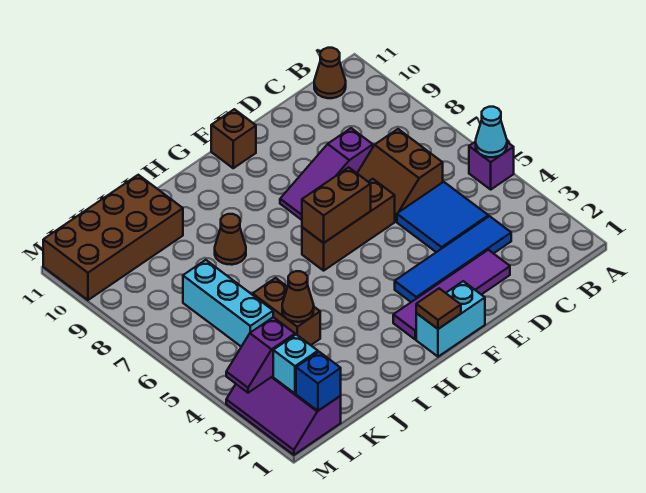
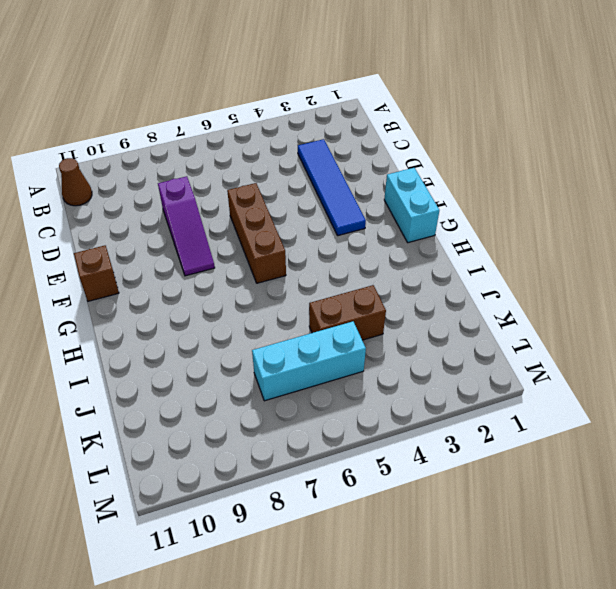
none -> purple brick A5 level 1
none -> blue tile C4:D5 level 1
none -> brown slope C6:D7 level 1 top C

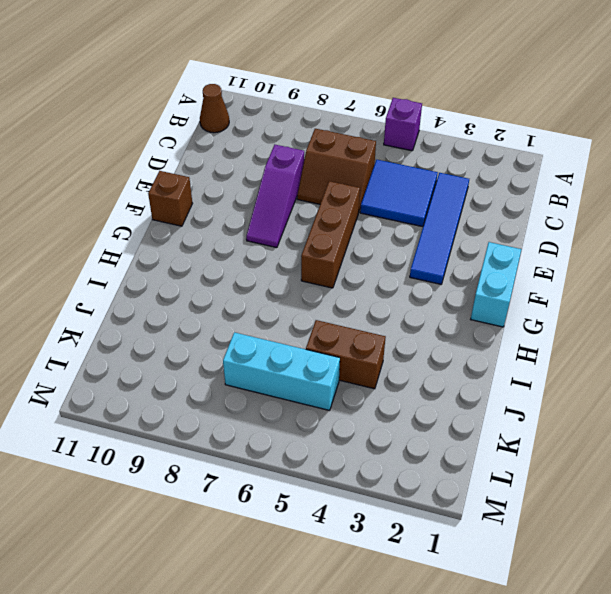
none -> purple tile D2:G2 level 1
none -> brown cone I8 level 1
none -> brown brick J10:M11 level 1

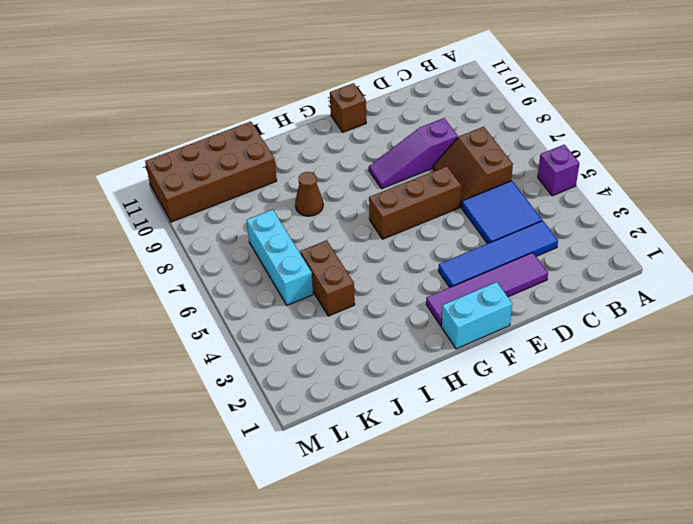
none -> brown cone B11 level 1
none -> purple slope L1:M3 level 1 top L
none -> cyan cone A5 level 2

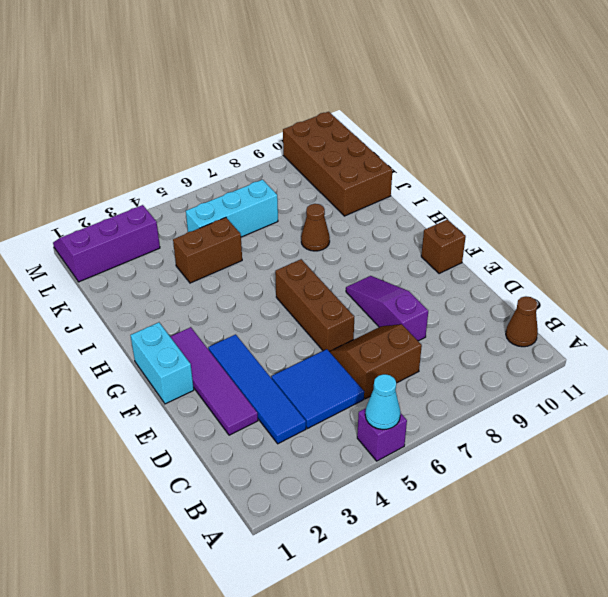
none -> brown brick F6:G6 level 2
none -> brown tile G1 level 2
none -> brown cone J4 level 2

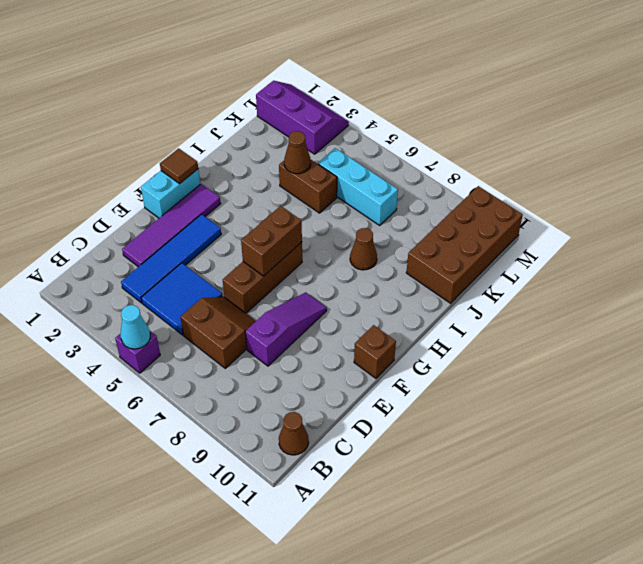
none -> blue brick L1 level 2
none -> cyan brick L2 level 2
none -> purple slope L3:M3 level 2 top L

